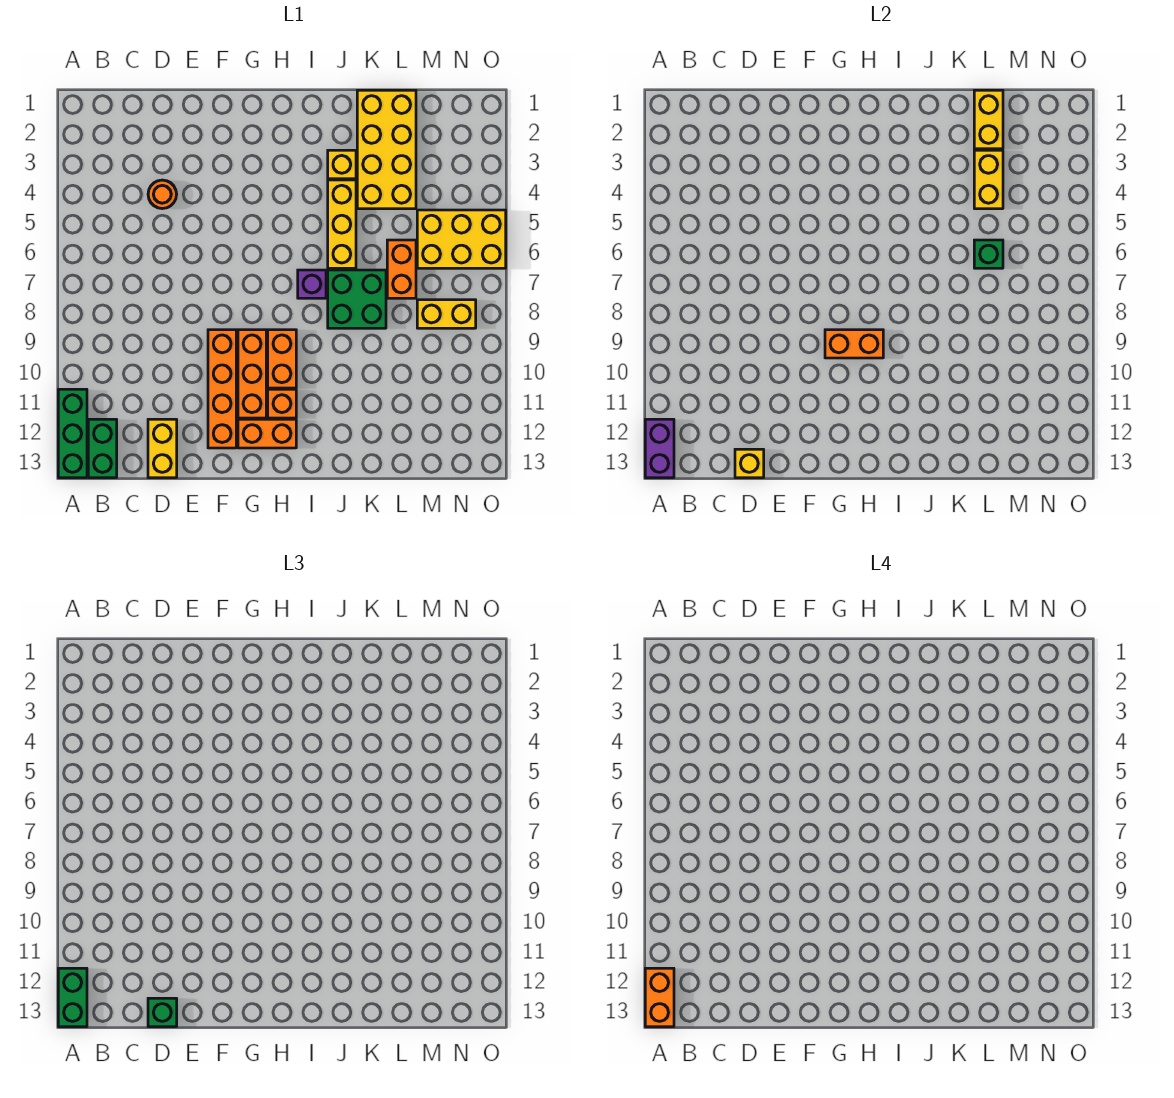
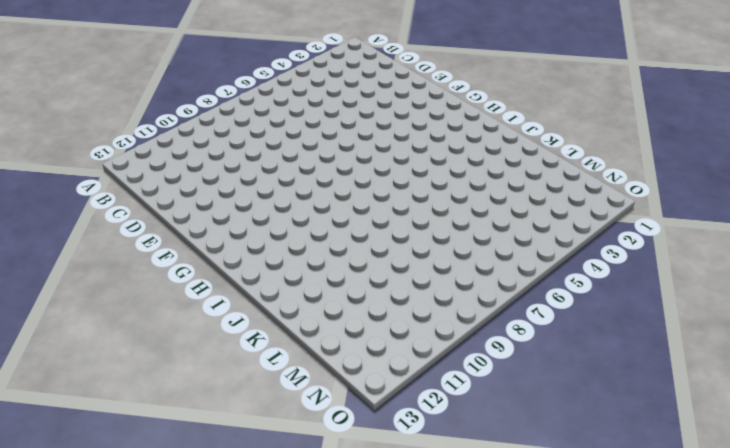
none -> green brick A11:A13 level 1
none -> green brick B12:B13 level 1
none -> orange round brick D4 level 1

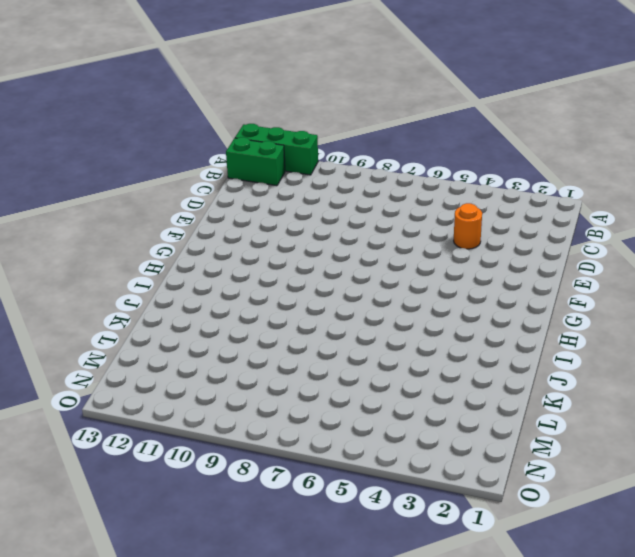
none -> yellow brick D12:D13 level 1
none -> orange brick F9:F12 level 1
none -> orange brick G9:G11 level 1

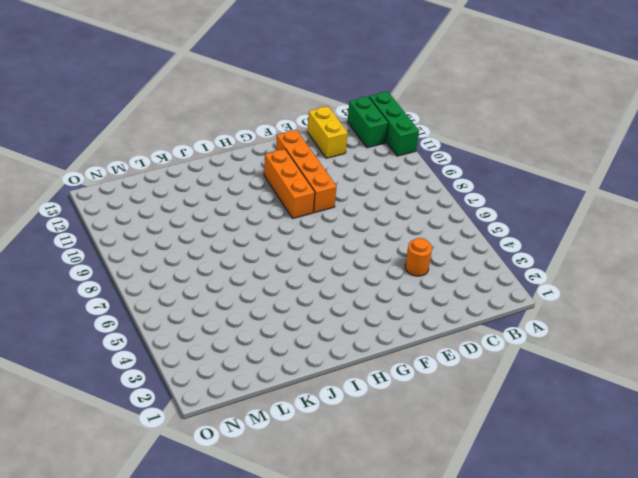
none -> orange brick G12:H12 level 1
none -> orange brick H9:H10 level 1
none -> orange brick H11 level 1

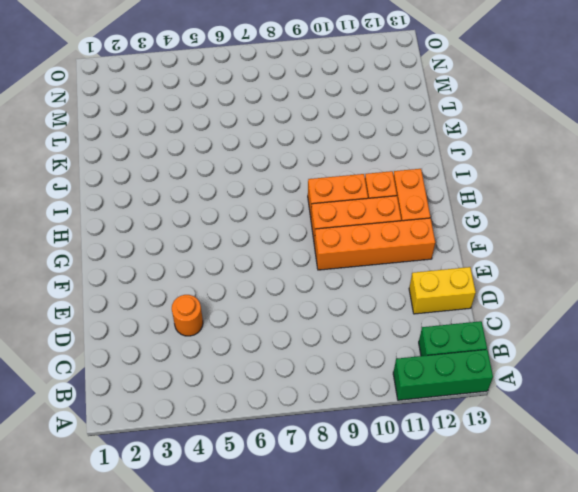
none -> purple brick I7 level 1
none -> yellow brick J3 level 1
none -> yellow brick J4:J6 level 1

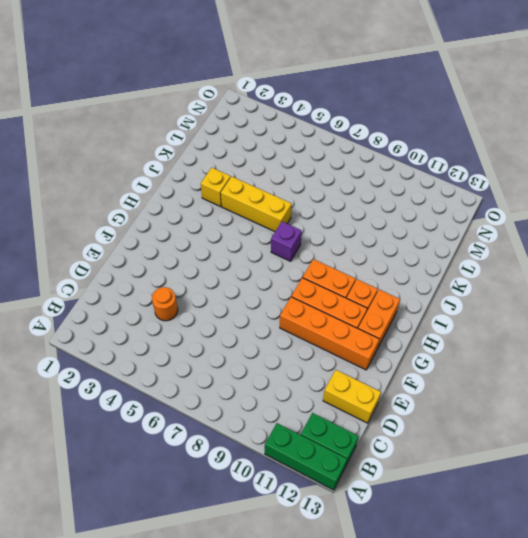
none -> green brick J7:K8 level 1
none -> yellow brick K1:L4 level 1
none -> orange brick L6:L7 level 1

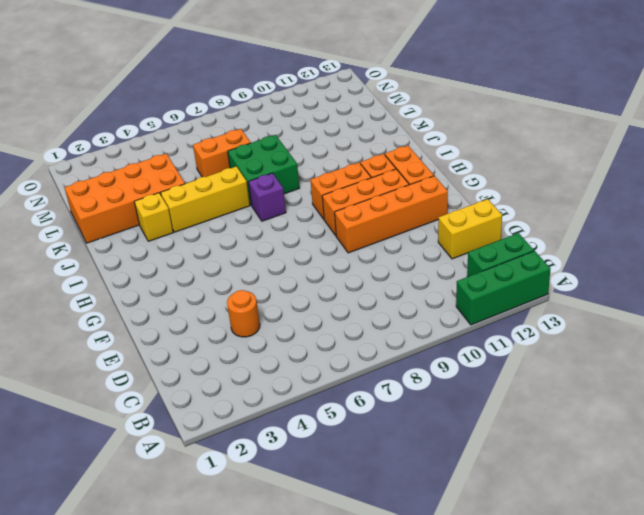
orange brick K1:L4 level 1 -> yellow brick K1:L4 level 1
none -> yellow brick M5:O6 level 1
none -> yellow brick M8:N8 level 1
none -> purple brick A12:A13 level 2

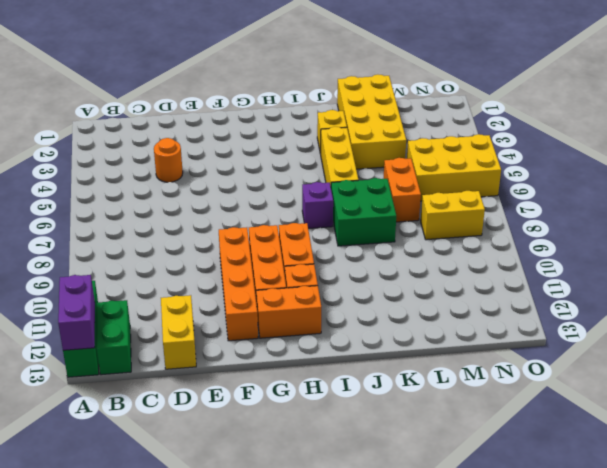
none -> yellow brick D13 level 2
none -> orange brick G9:H9 level 2
none -> yellow brick L1:L2 level 2

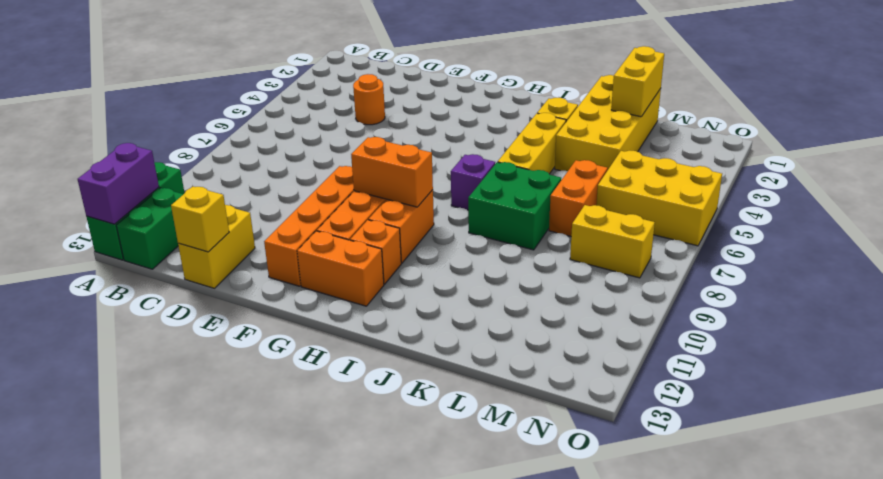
none -> yellow brick L3:L4 level 2
none -> green brick L6 level 2
none -> green brick A12:A13 level 3

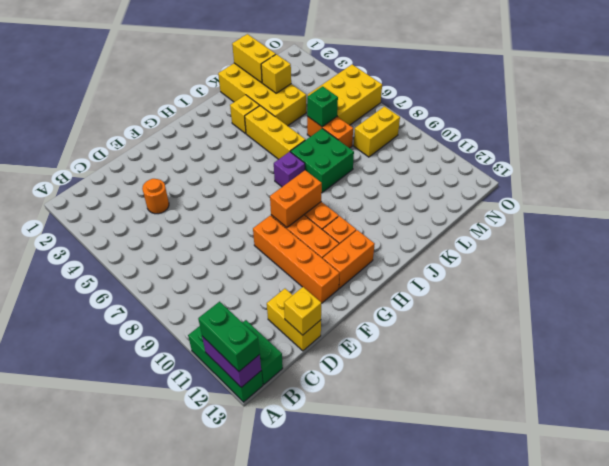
yellow brick L3 level 2 -> yellow brick L3:L4 level 2
none -> green brick D13 level 3
none -> orange brick A12:A13 level 4

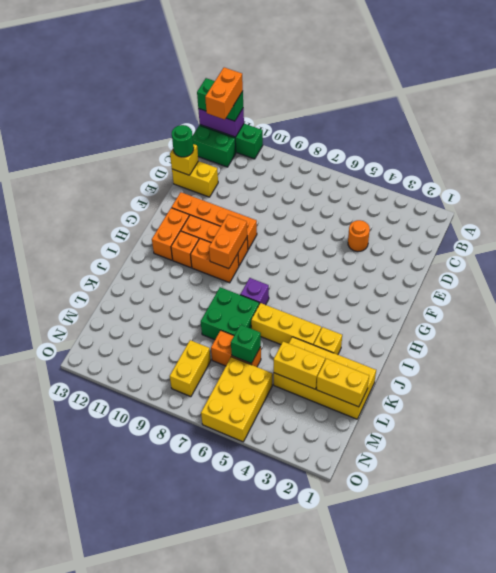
orange brick A12:B12 level 4 -> orange brick A12:A13 level 4
green round brick D13 level 3 -> green brick D13 level 3

